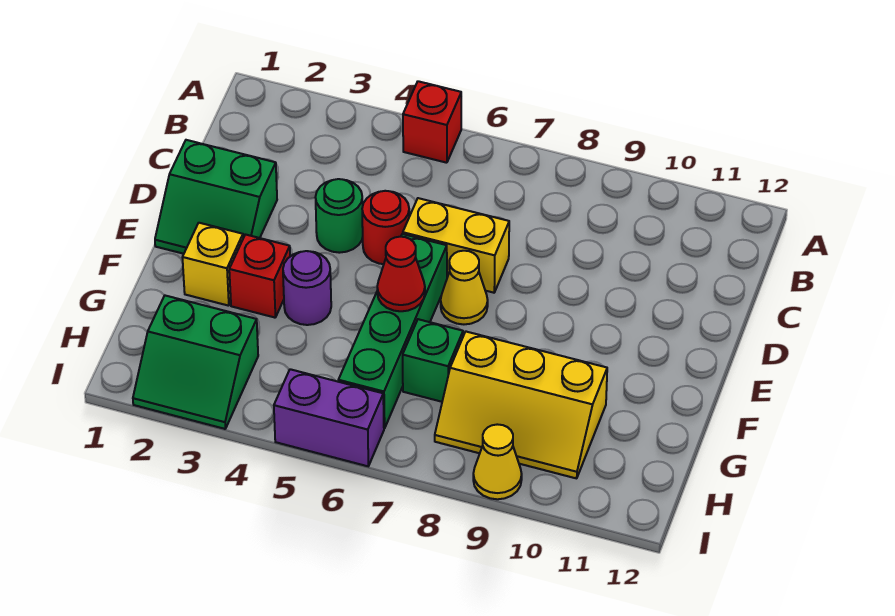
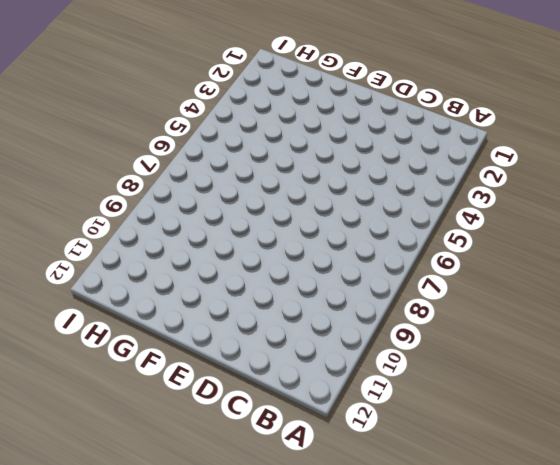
none -> red brick A5 level 1
none -> green slope D1:E2 level 1 top D
none -> green round brick D4 level 1

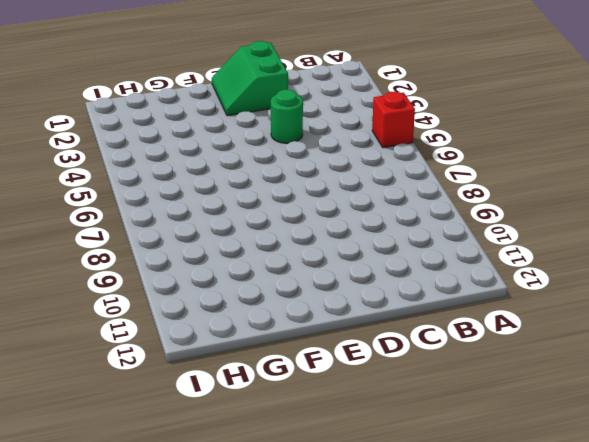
none -> red round brick D5 level 1
none -> yellow brick D6:D7 level 1
none -> green brick E6:H6 level 1

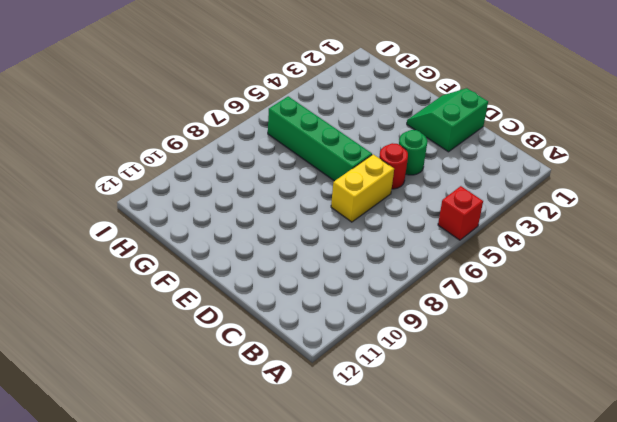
none -> yellow cone E7 level 1
none -> yellow brick F2 level 1
none -> red brick F3 level 1

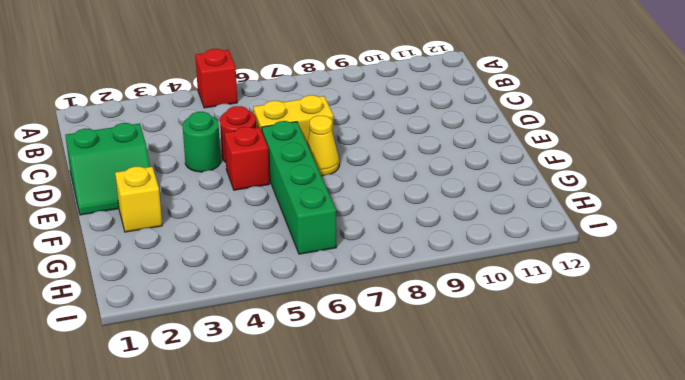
red brick E5 level 1 -> red brick F3 level 1
none -> purple round brick F4 level 1
none -> green brick G7 level 1
none -> yellow slope G8:H10 level 1 top G

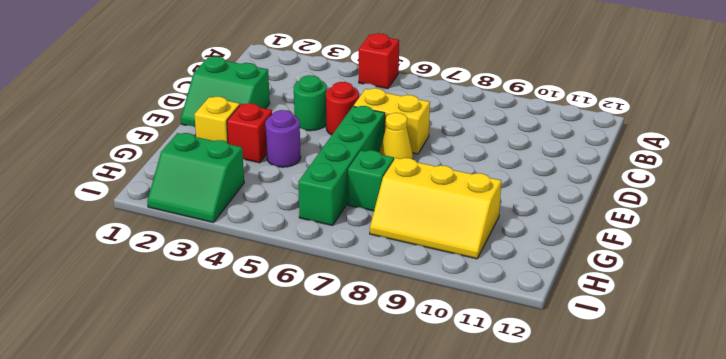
none -> purple brick I5:I6 level 1
none -> yellow cone I9 level 1
none -> red cone F6 level 2

